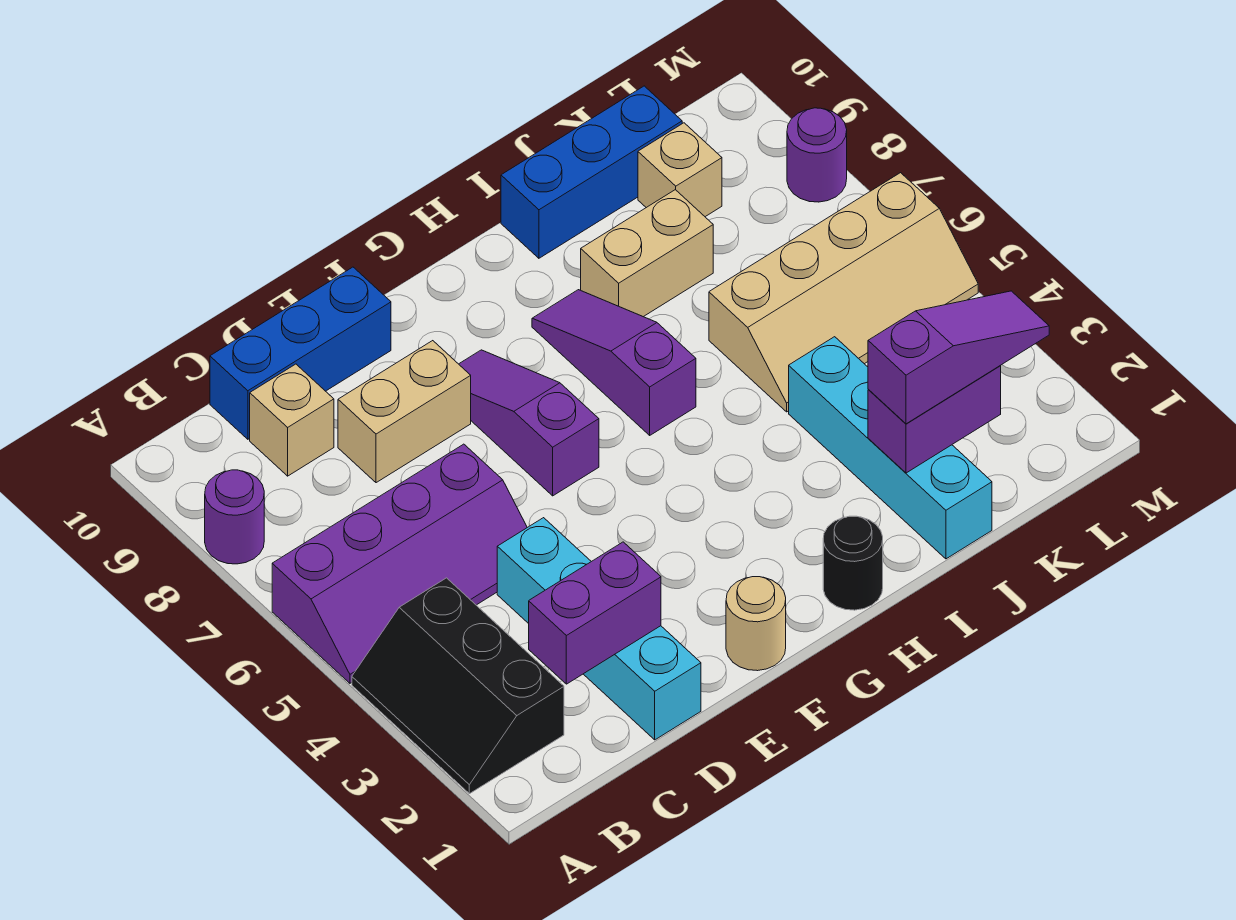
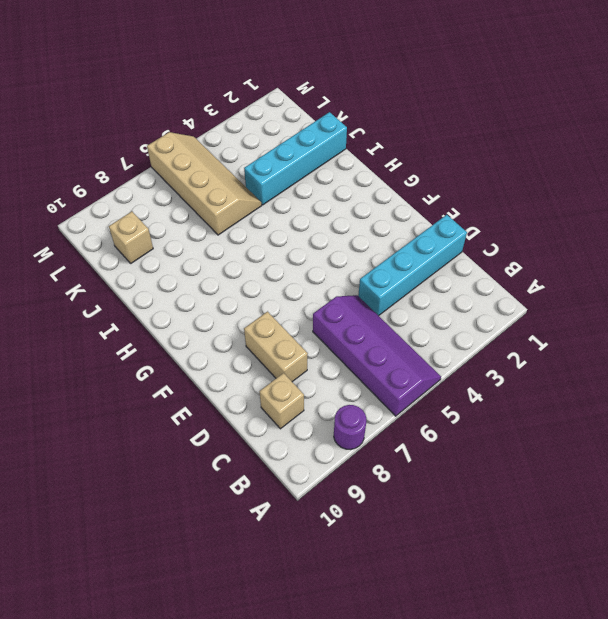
none -> black slope A2:B4 level 1 top B
none -> blue brick C10:E10 level 1
none -> tan round brick F1 level 1

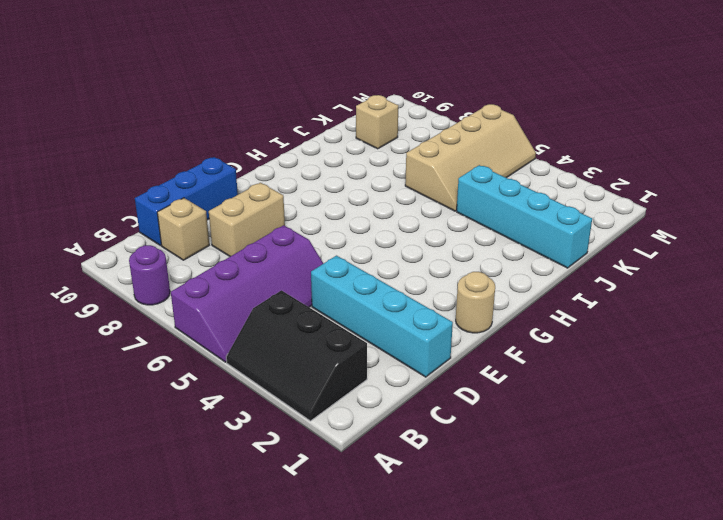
none -> purple slope F6:F8 level 1 top 6
none -> black round brick H1 level 1
none -> purple slope H6:H8 level 1 top 6

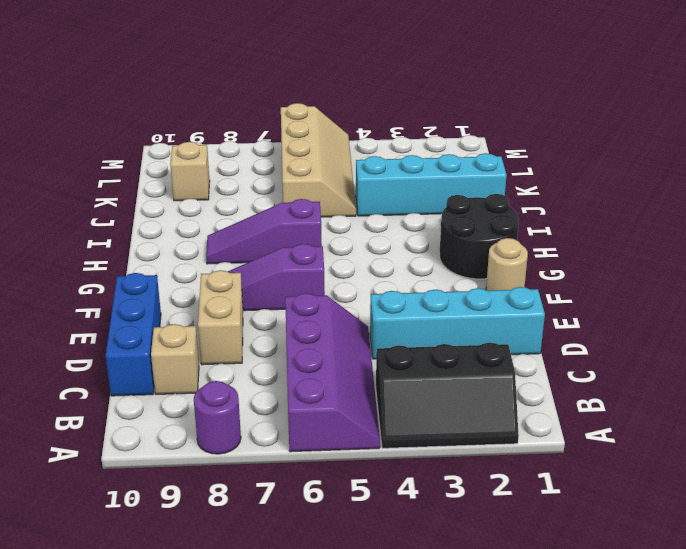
black round brick G1:H2 level 1 -> black round brick H1 level 1
none -> tan brick I8:J8 level 1
none -> blue brick I10:K10 level 1
none -> purple round brick M8 level 1

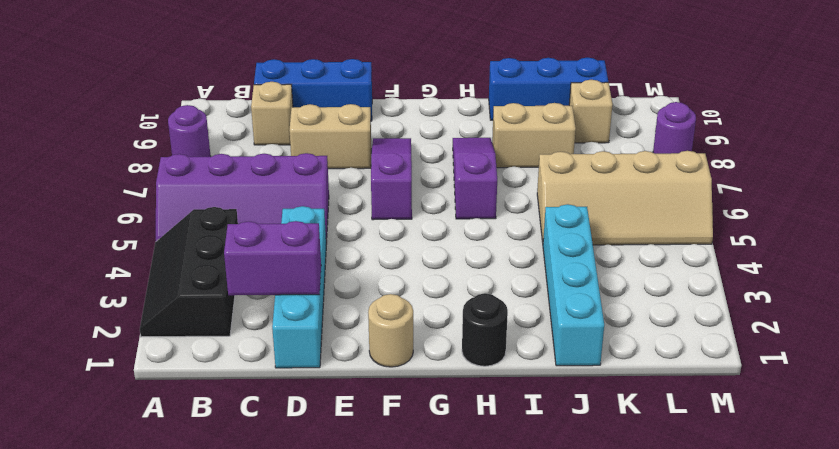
none -> purple brick J2:K2 level 2
none -> purple slope J2:L2 level 3 top J

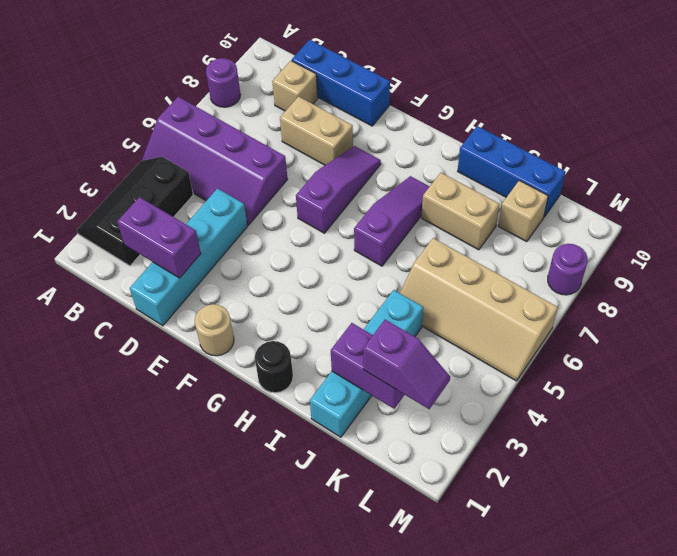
purple slope K2:L2 level 3 top K -> purple slope J2:L2 level 3 top J

